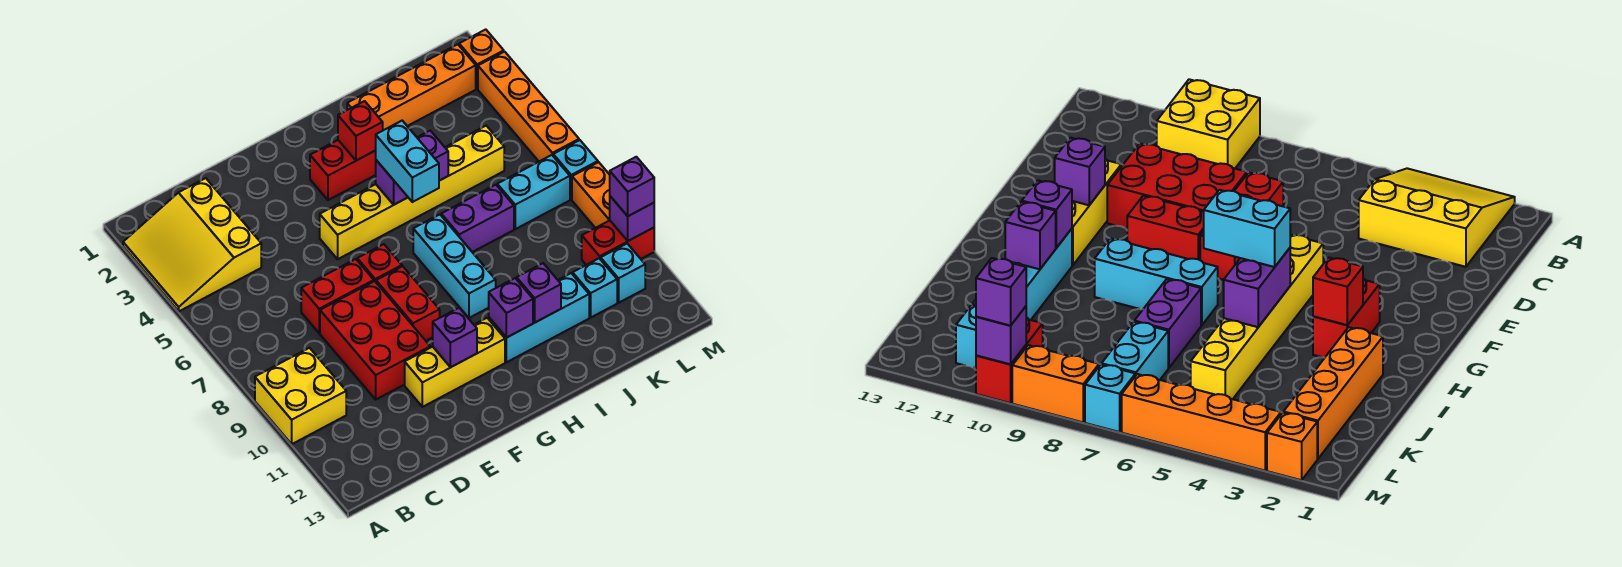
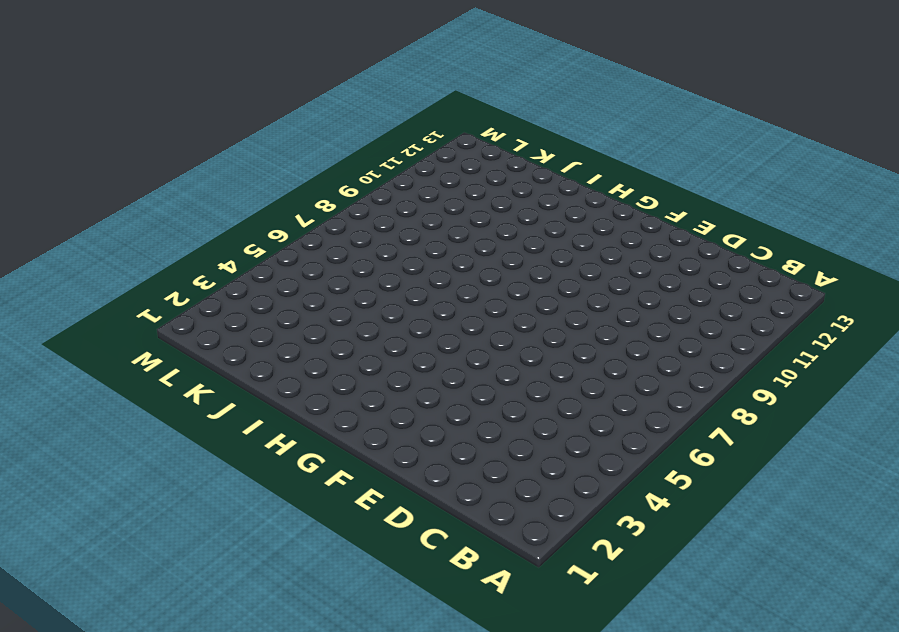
none -> yellow slope A2:C4 level 1 top C
none -> yellow brick A9:B10 level 1
none -> red brick D7:E7 level 1

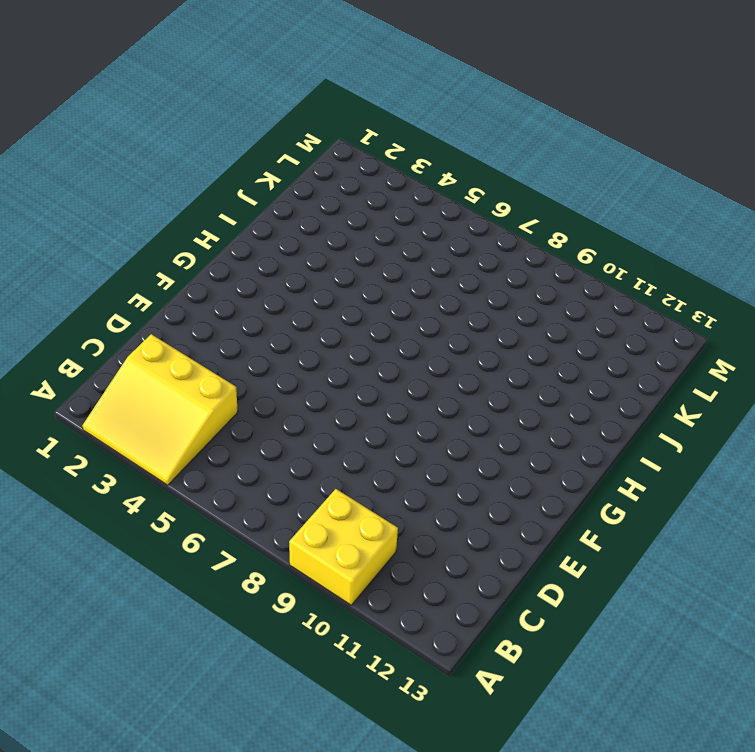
none -> red brick D7:E7 level 1
none -> red brick D8:E10 level 1
none -> yellow brick E11:G11 level 1

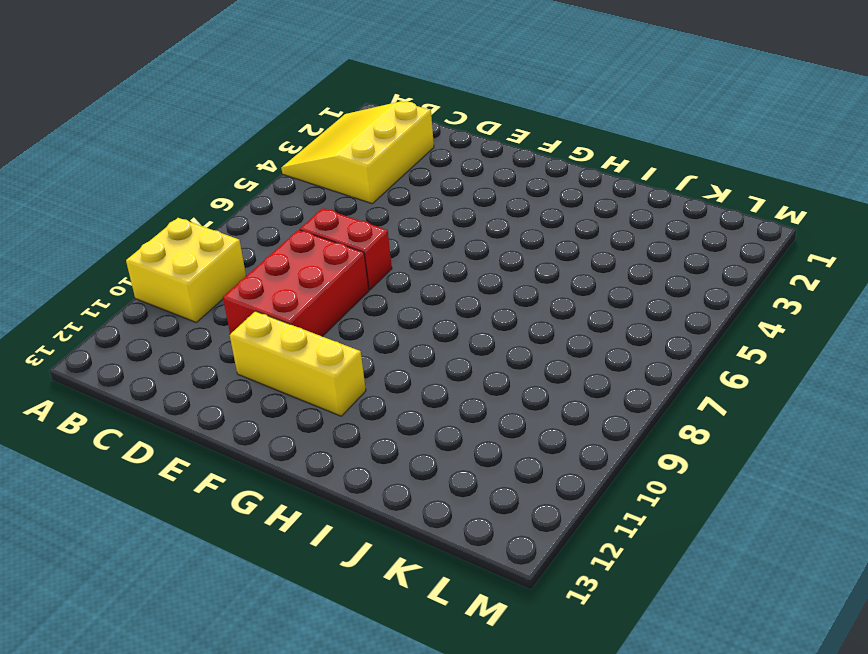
none -> yellow brick F5:K5 level 1
none -> red brick F7 level 1
none -> red brick F8:F9 level 1

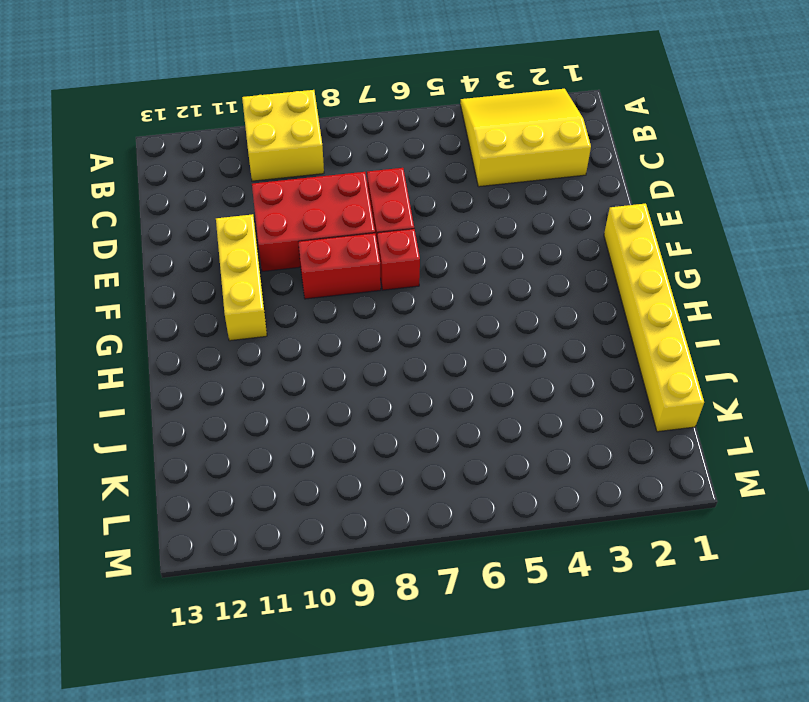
yellow brick F1:K1 level 1 -> yellow brick F5:K5 level 1
none -> red brick G3:H3 level 1
none -> cyan brick H7:H9 level 1
none -> cyan brick H11:J11 level 1

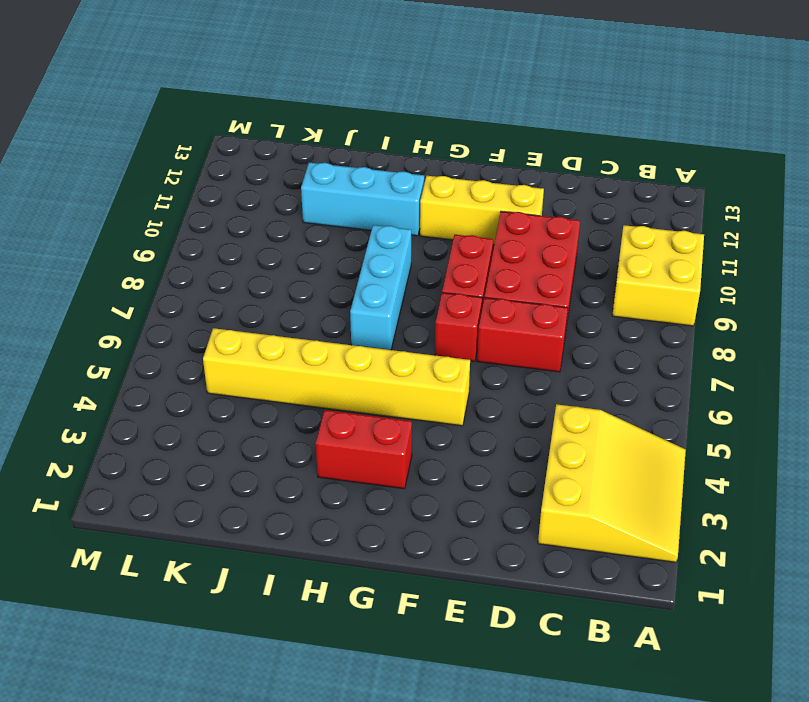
none -> orange brick I2:L2 level 1
none -> purple brick I7:J7 level 1
none -> cyan brick K7:L7 level 1

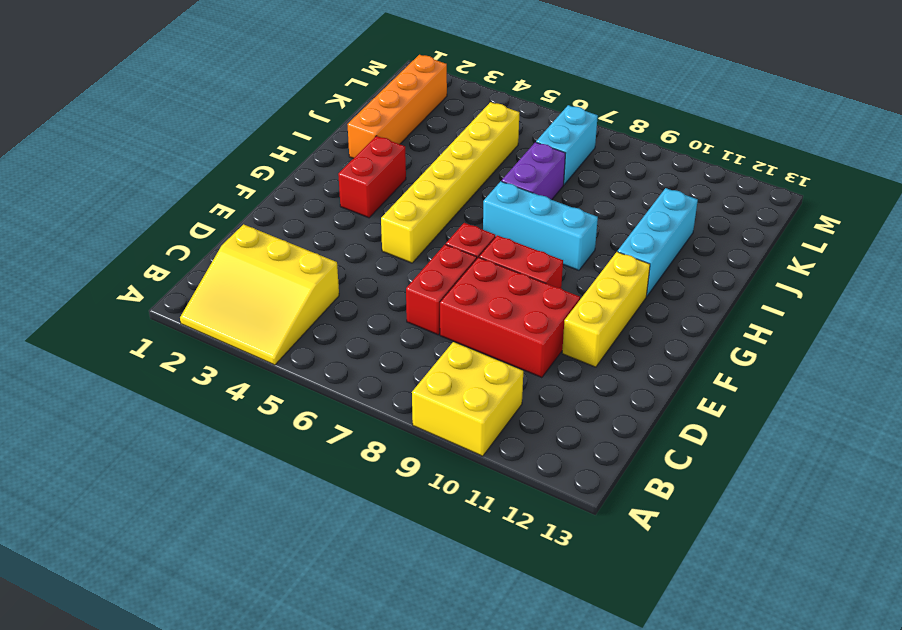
none -> cyan brick K11 level 1
none -> red brick L10:M10 level 1
none -> cyan brick L11 level 1

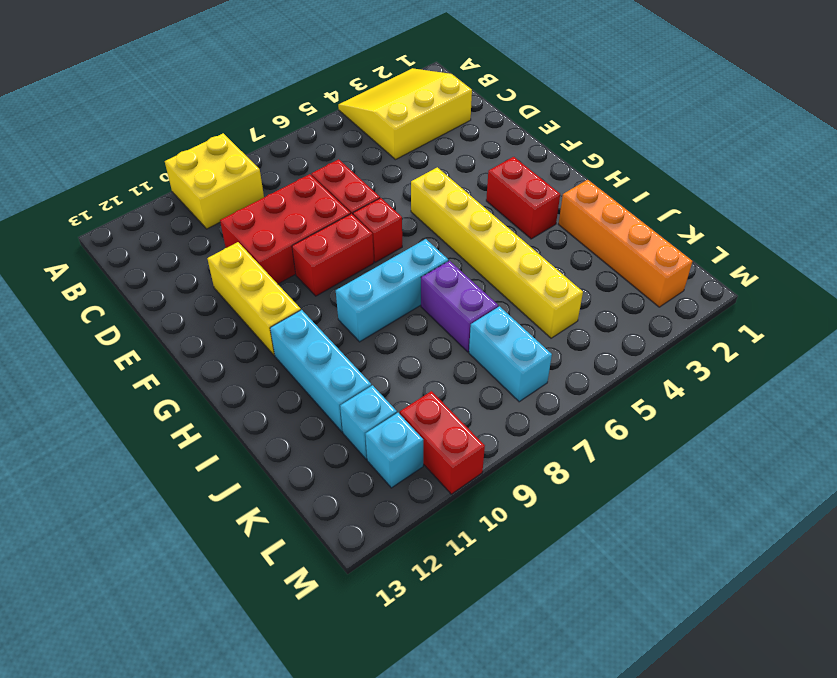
none -> orange brick M2 level 1
none -> orange brick M3:M6 level 1
none -> cyan brick M7 level 1

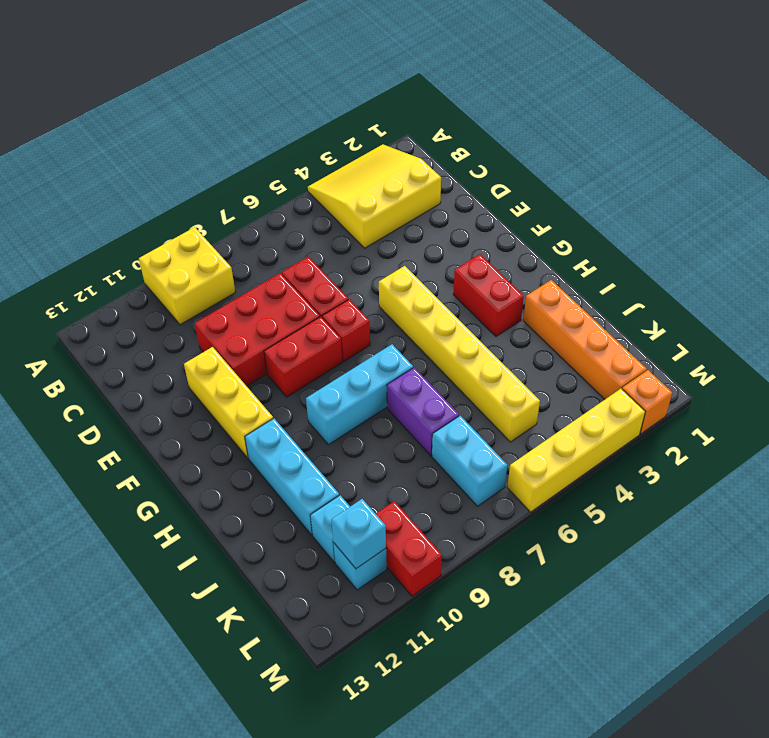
cyan brick L11 level 2 -> cyan brick M7 level 1
yellow brick M3:M6 level 1 -> orange brick M3:M6 level 1
none -> orange brick M8:M9 level 1
none -> purple brick F11 level 2
none -> red brick H3 level 2

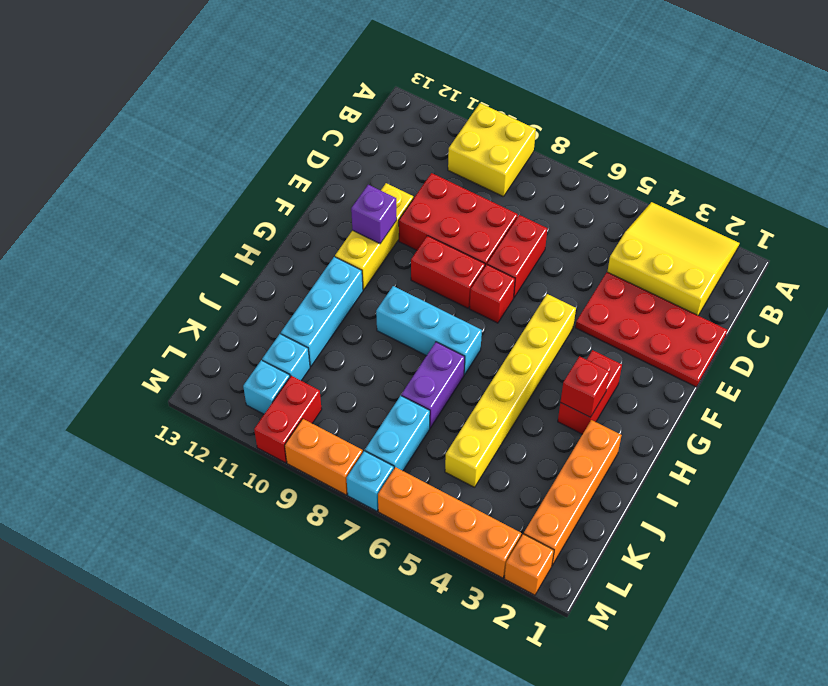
red plate D1:E4 level 1 -> none
none -> purple brick H5:I5 level 2
none -> purple brick H11 level 2
none -> purple brick I11 level 2

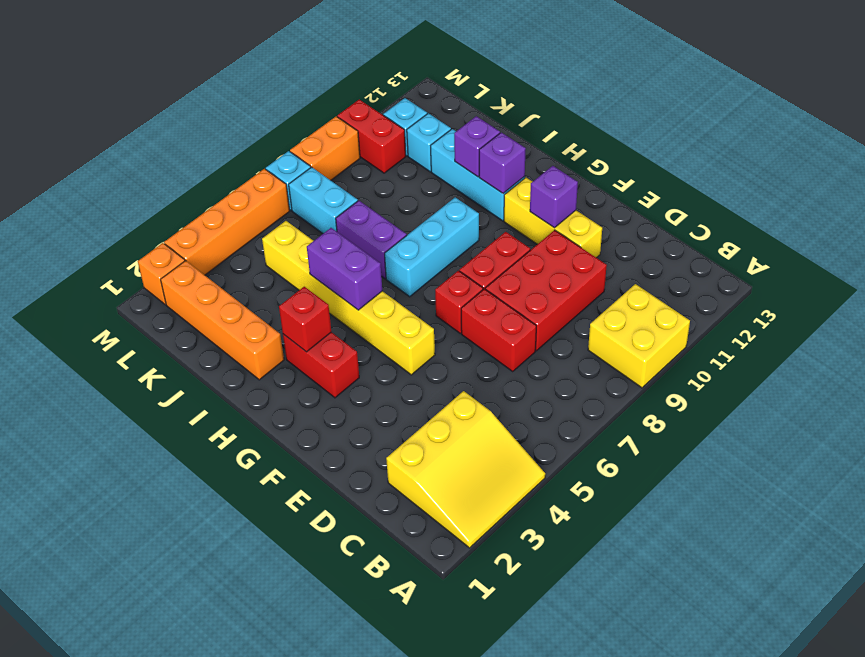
none -> purple brick M10 level 2
none -> cyan brick H5:H6 level 3
none -> purple brick M10 level 3

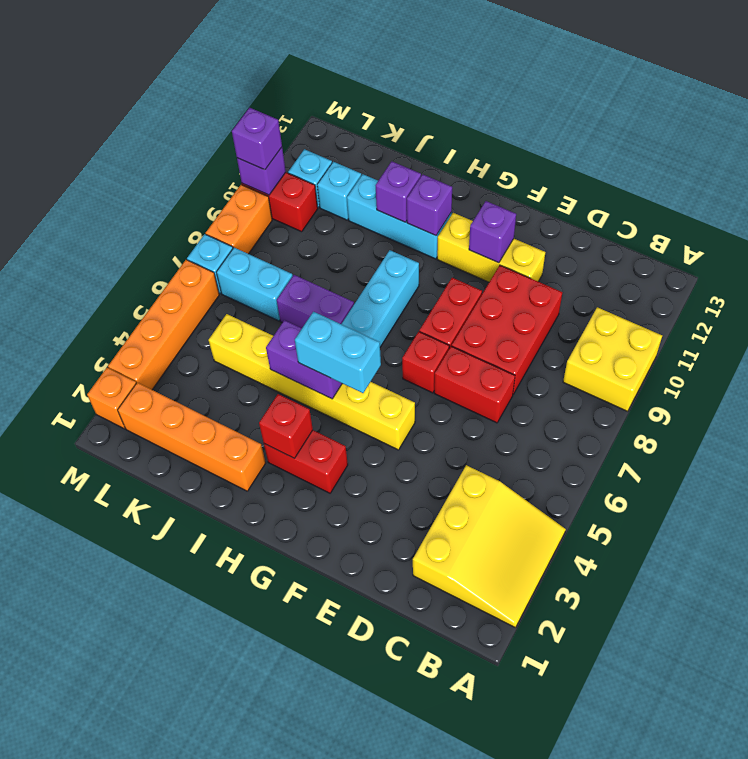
cyan brick G5:H5 level 3 -> cyan brick H5:H6 level 3

